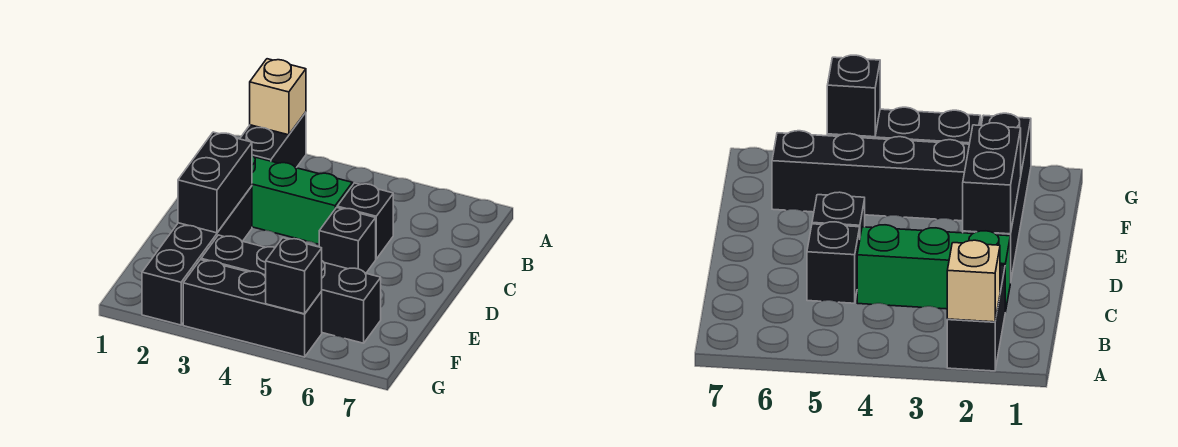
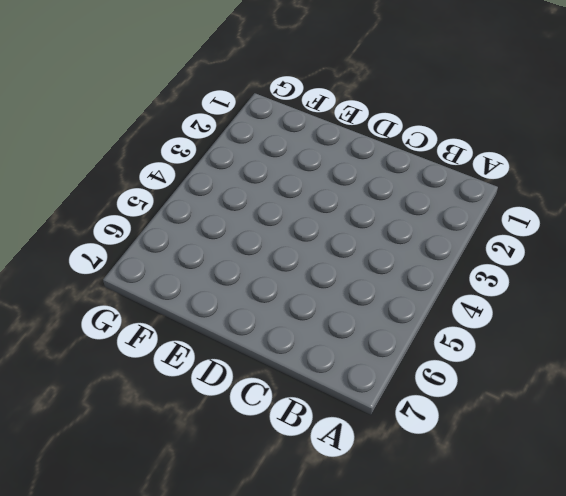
none -> black brick A2:B2 level 1
none -> green brick C2:C4 level 1

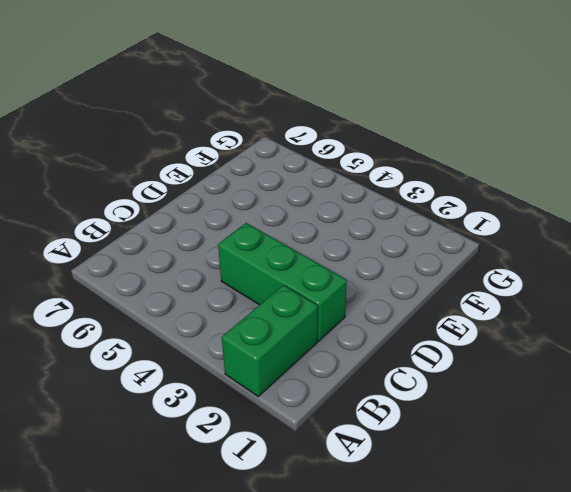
green brick A2:B2 level 1 -> black brick A2:B2 level 1
none -> black brick C5 level 1
none -> black brick D2:G2 level 1

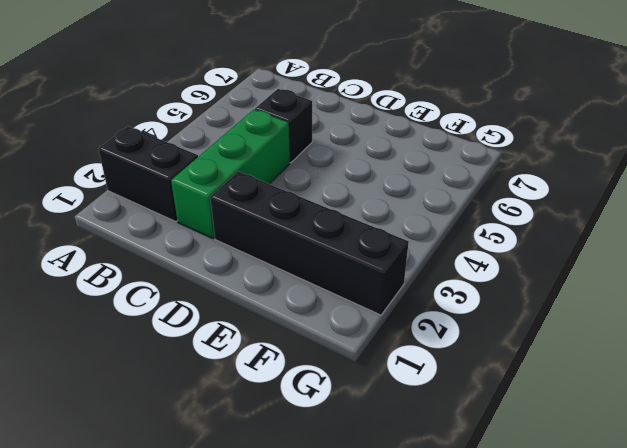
none -> black brick D5 level 1
none -> black brick F3:F6 level 1

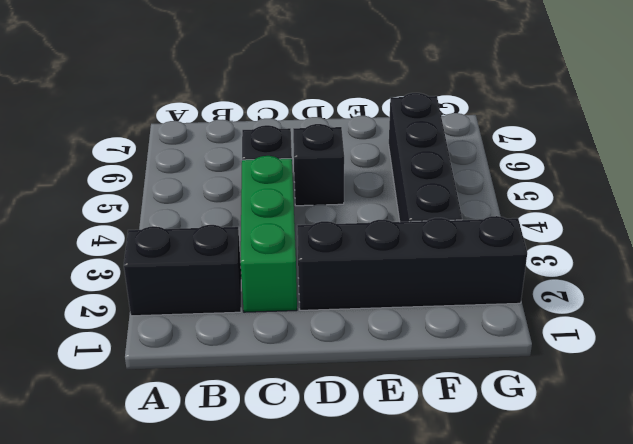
none -> black brick G3:G5 level 1
none -> tan brick A2 level 2

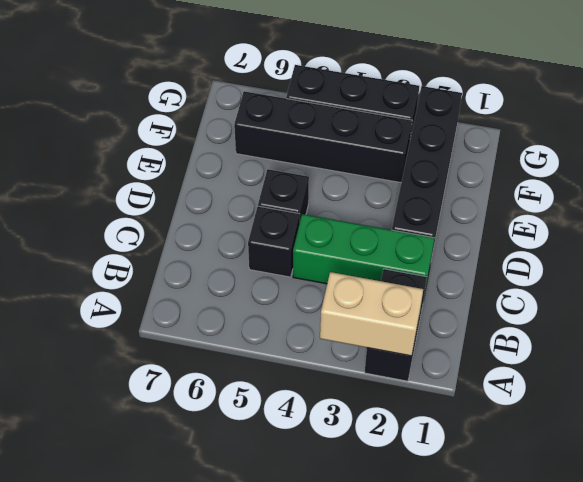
tan brick A2:A3 level 2 -> tan brick A2 level 2
none -> black brick D2:E2 level 2
none -> black brick G5 level 2

